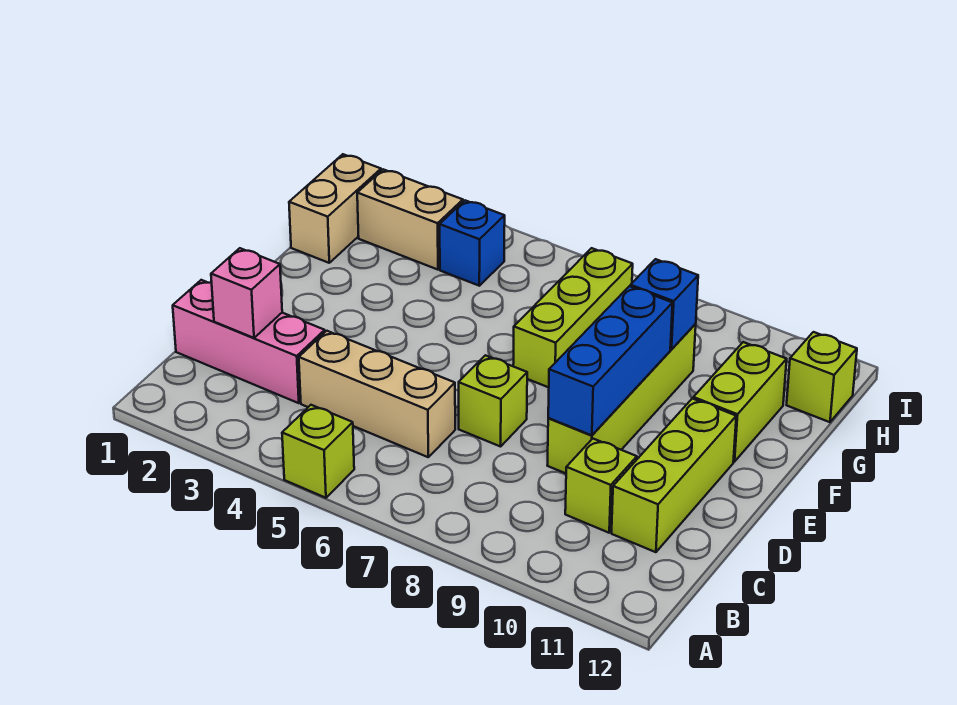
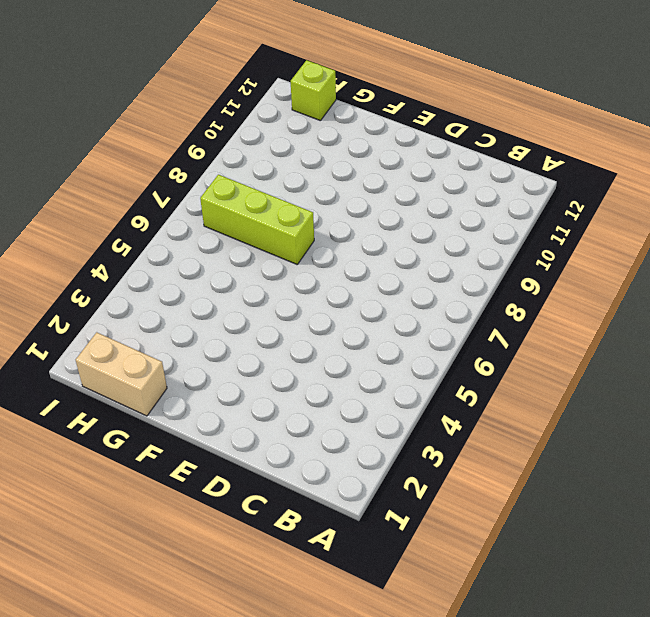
none -> lime brick A5 level 1
none -> pink brick C1:C3 level 1
none -> tan brick C4:C6 level 1

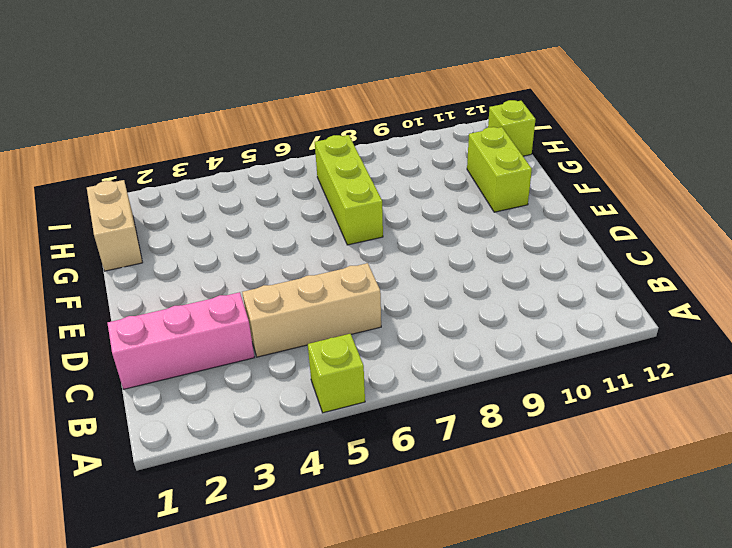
none -> lime brick C10 level 1
none -> lime brick C11:E11 level 1
none -> lime brick D7 level 1

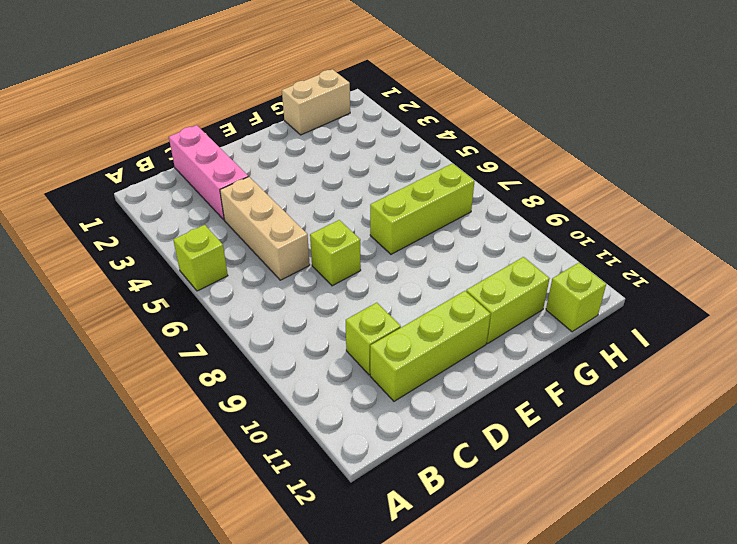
none -> lime brick D9:G9 level 1
none -> tan brick H2:H3 level 1
none -> blue brick H4 level 1

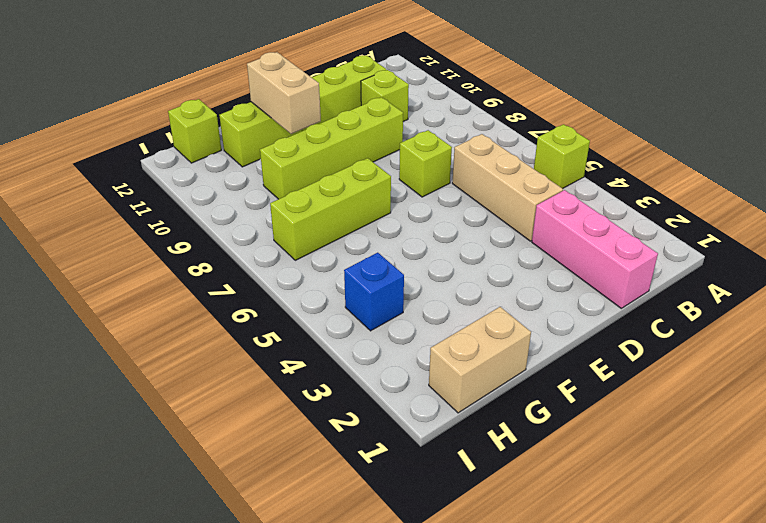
tan brick F10:F11 level 2 -> tan brick H2:H3 level 1
none -> pink brick C2 level 2
none -> blue brick D9:F9 level 2
none -> blue brick G9 level 2

